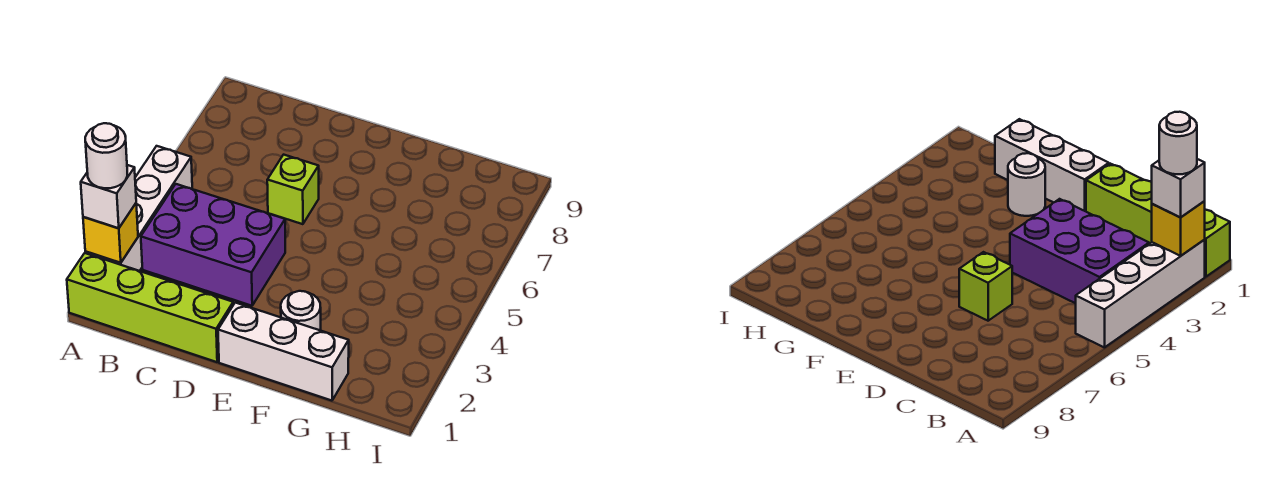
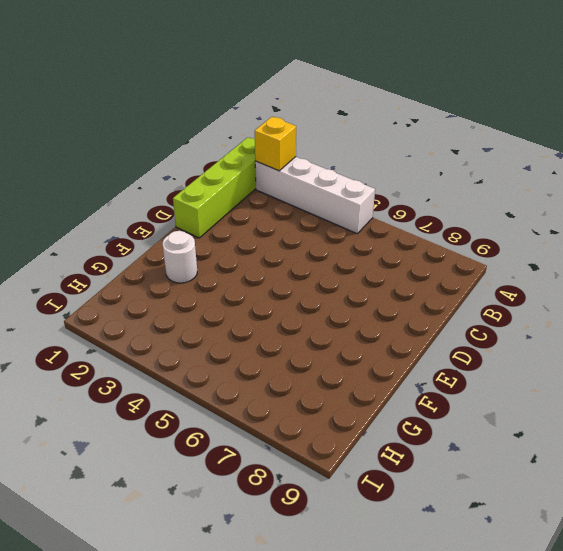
none -> purple brick B3:D4 level 1
none -> lime brick D6 level 1

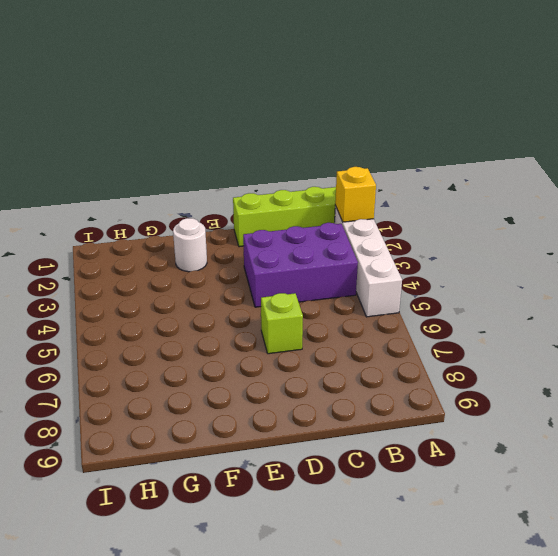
none -> white brick E1:G1 level 1
none -> white brick A2 level 3

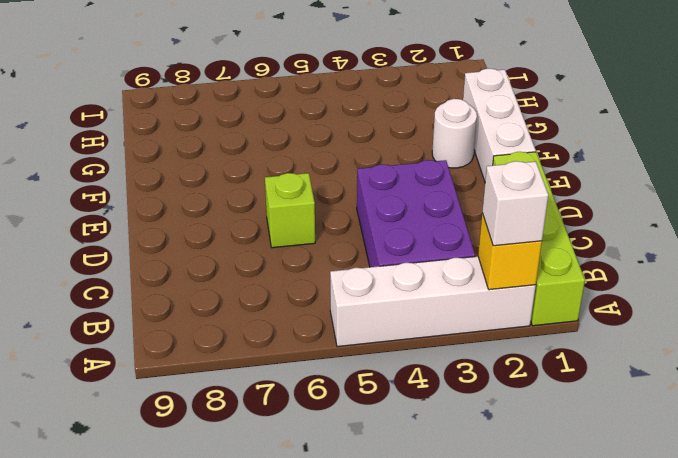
none -> white round brick A2 level 4

